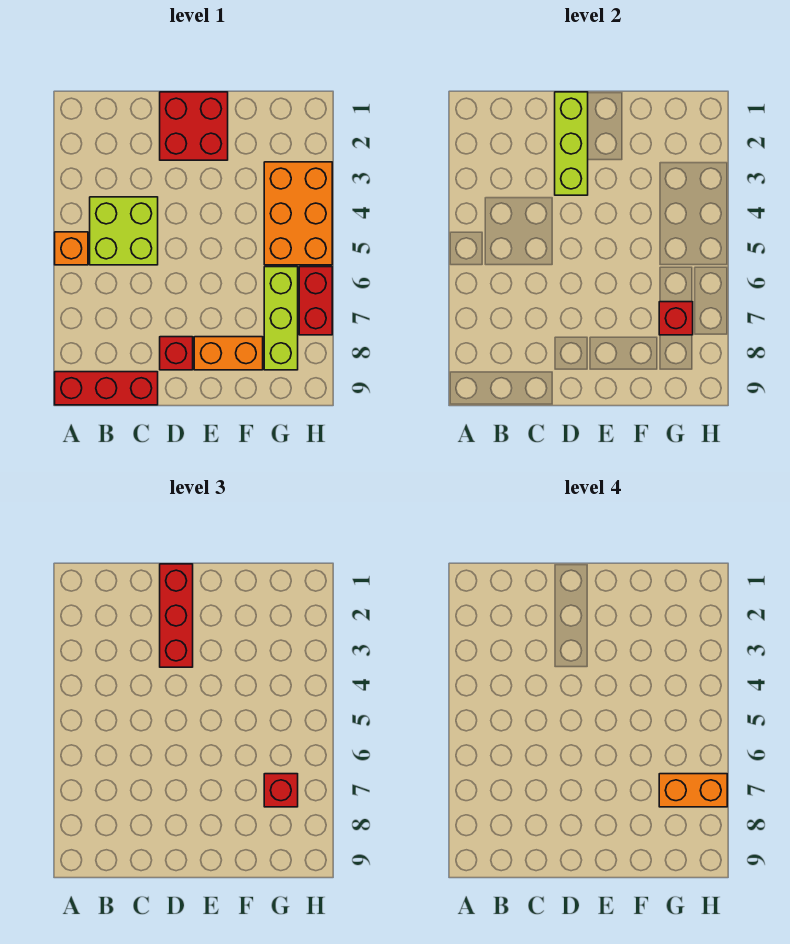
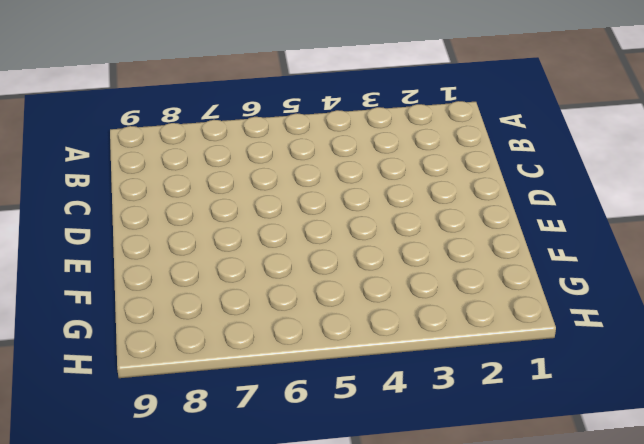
none -> orange brick A5 level 1
none -> red brick A9:C9 level 1
none -> lime brick B4:C5 level 1

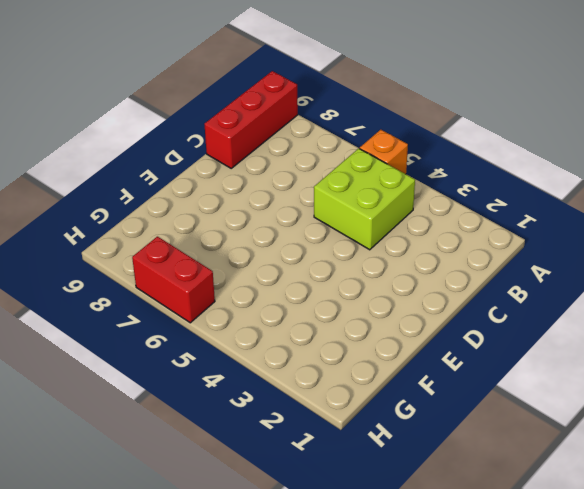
none -> red brick D1:E2 level 1
none -> red brick D8 level 1
none -> orange brick E8:F8 level 1

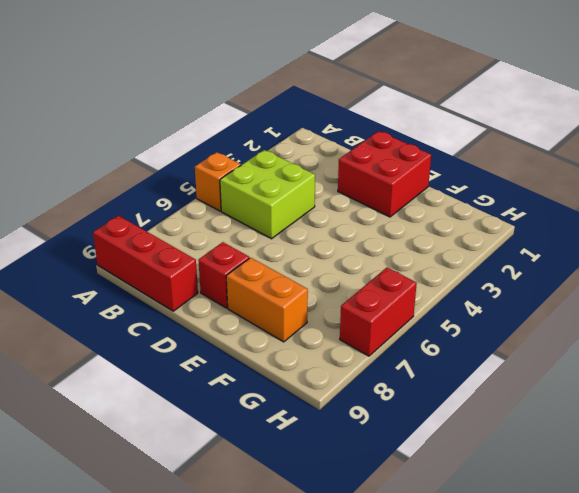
none -> orange brick G3:H5 level 1
none -> lime brick G6:G8 level 1
none -> lime brick D1:D3 level 2

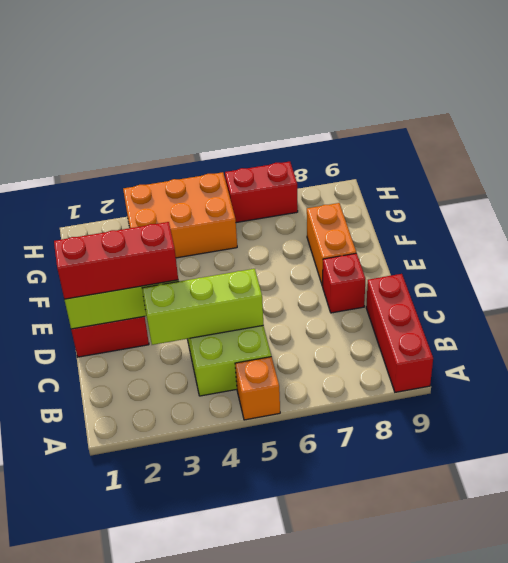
lime brick C3:C5 level 2 -> lime brick G6:G8 level 1
none -> red brick G7 level 2
none -> red brick G7 level 3
none -> orange brick G7:H7 level 4

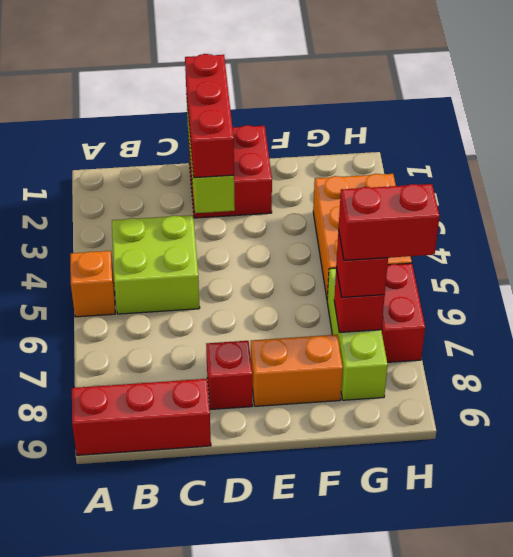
red brick G7:H7 level 4 -> orange brick G7:H7 level 4

